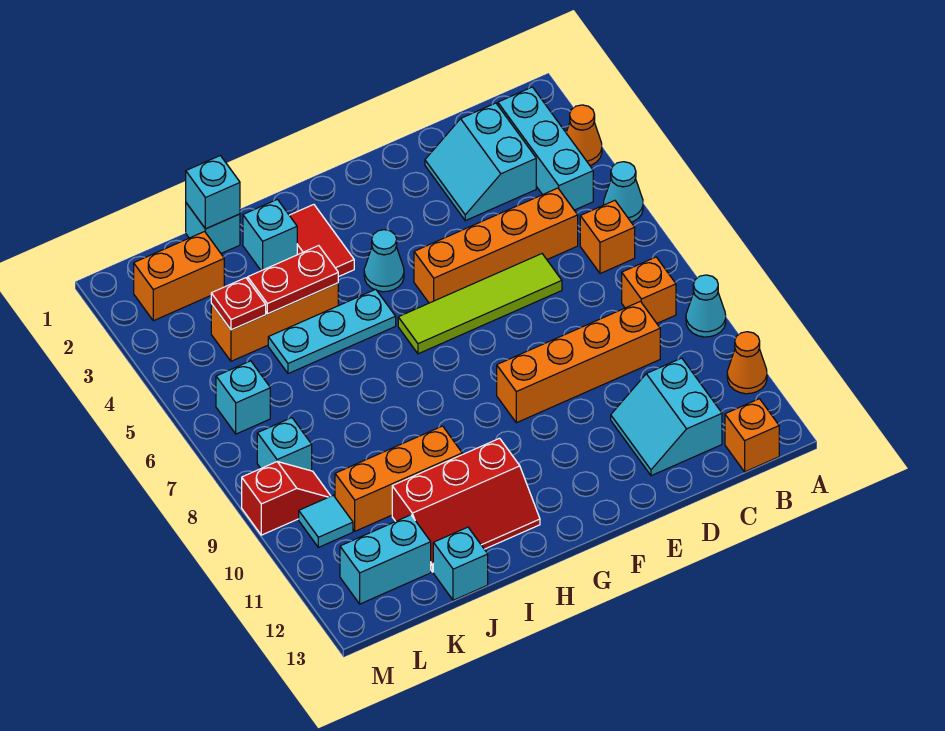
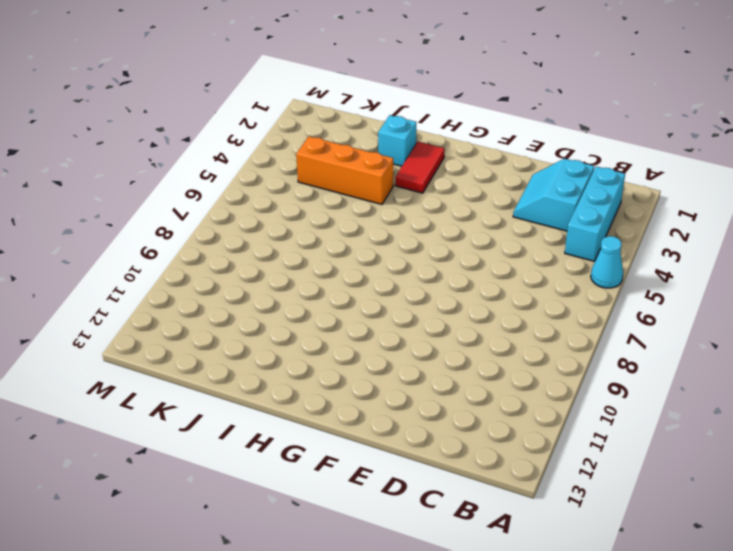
none -> orange cone A3 level 1
none -> cyan cone A9 level 1
none -> orange cone A11 level 1
none -> orange brick B6 level 1

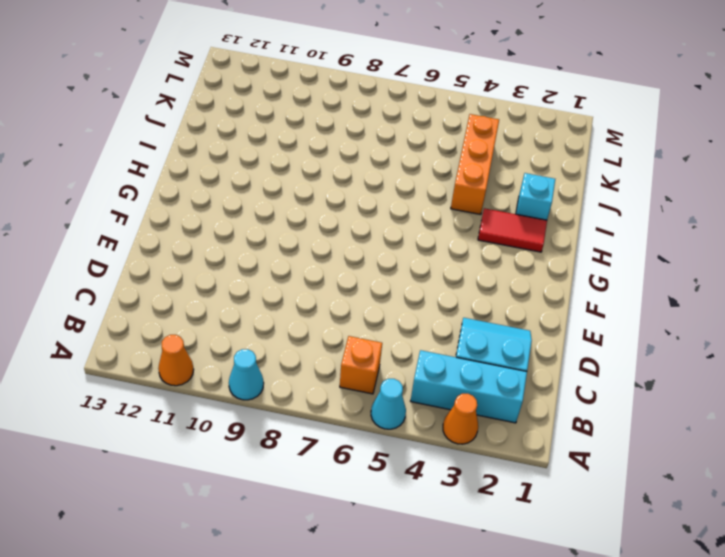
none -> orange brick B8 level 1
none -> orange brick B13 level 1
none -> orange brick C5:F5 level 1
none -> orange brick C9:F9 level 1

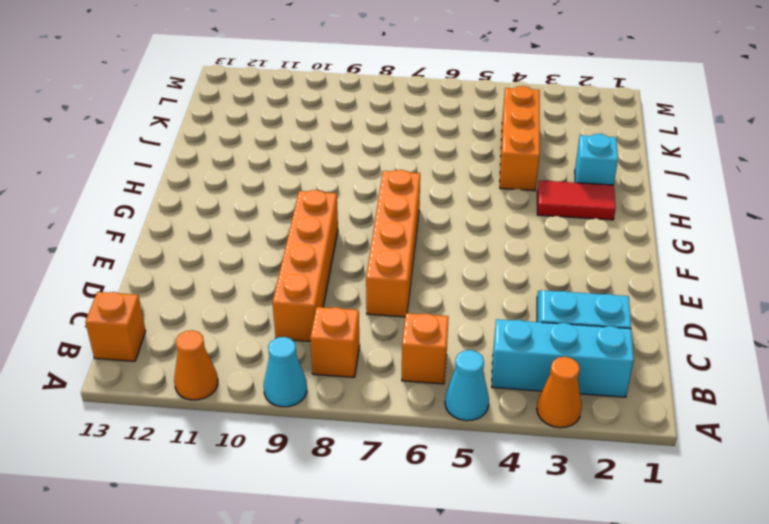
orange brick D7:G7 level 1 -> orange brick C5:F5 level 1
none -> cyan slope C11:D12 level 1 top C
none -> lime tile D6:G6 level 1
none -> cyan cone G4 level 1
none -> cyan plate H5:J5 level 1

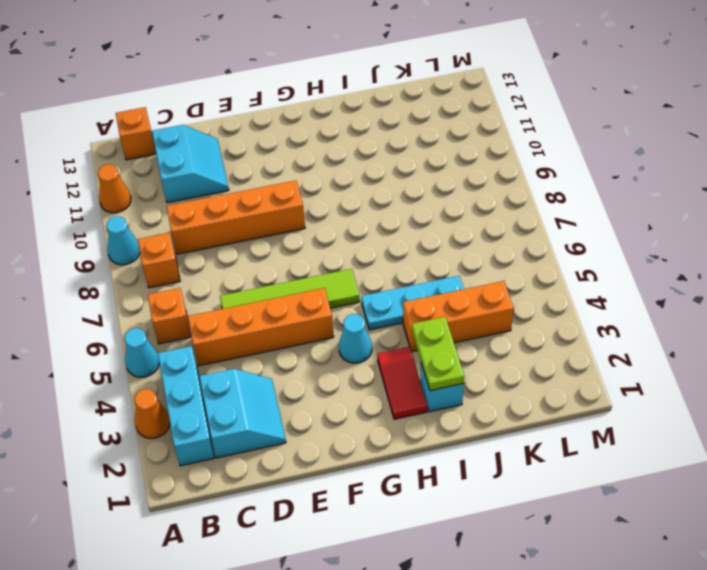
lime plate I2:I3 level 2 -> none
none -> red slope H11:J12 level 1 top 11
none -> orange brick I10:K10 level 1
none -> cyan brick J1 level 1
none -> cyan brick J13 level 1

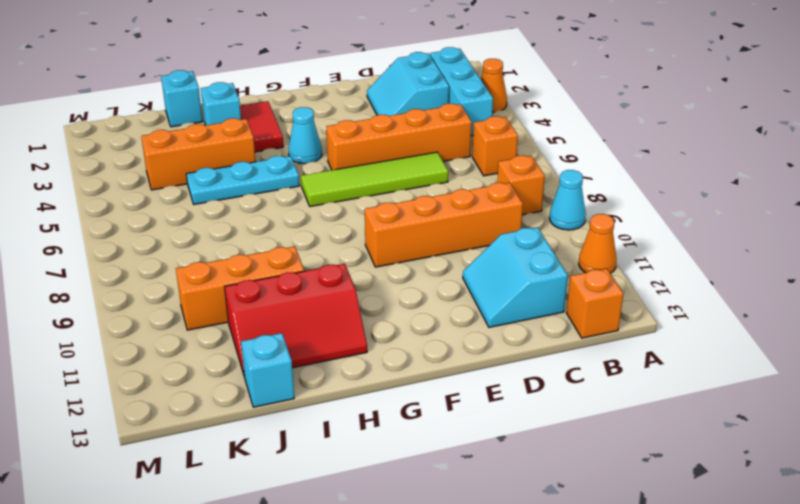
none -> cyan cone A5 level 1
none -> orange brick K2:L2 level 1
none -> cyan brick K12:L12 level 1
none -> cyan brick L6 level 1

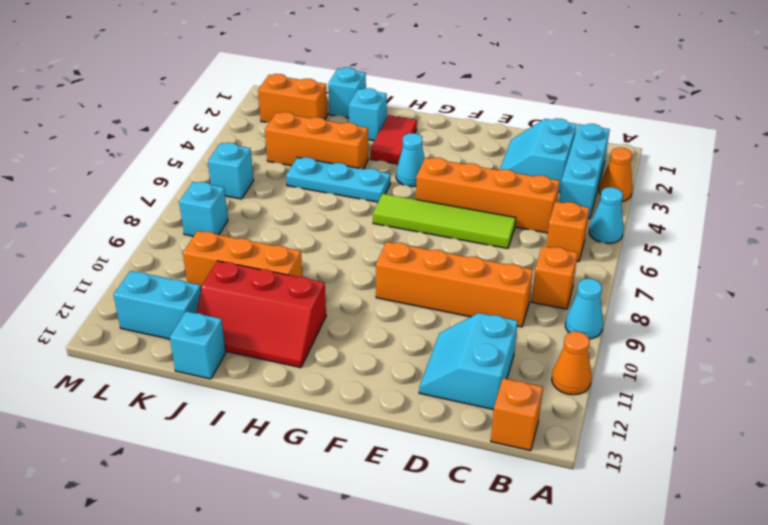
none -> red slope L9:M9 level 1 top M
none -> cyan tile L10 level 1
none -> red plate I4:J4 level 2
none -> cyan brick J1 level 2

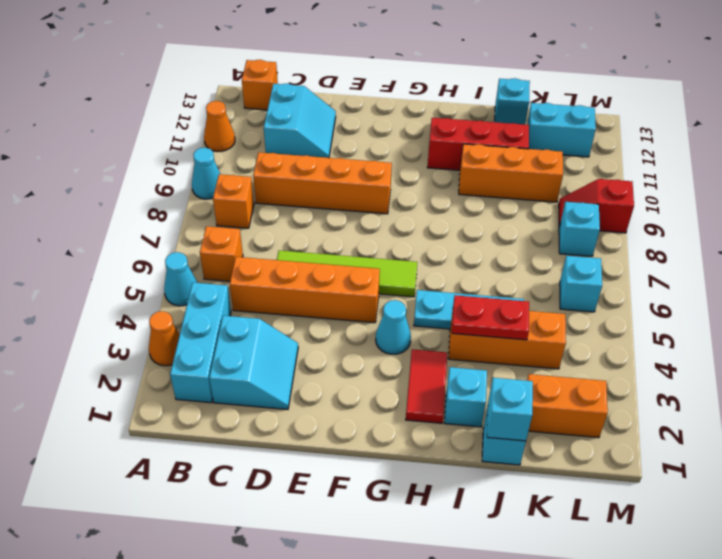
none -> cyan tile L10 level 1
none -> red plate K4 level 2

